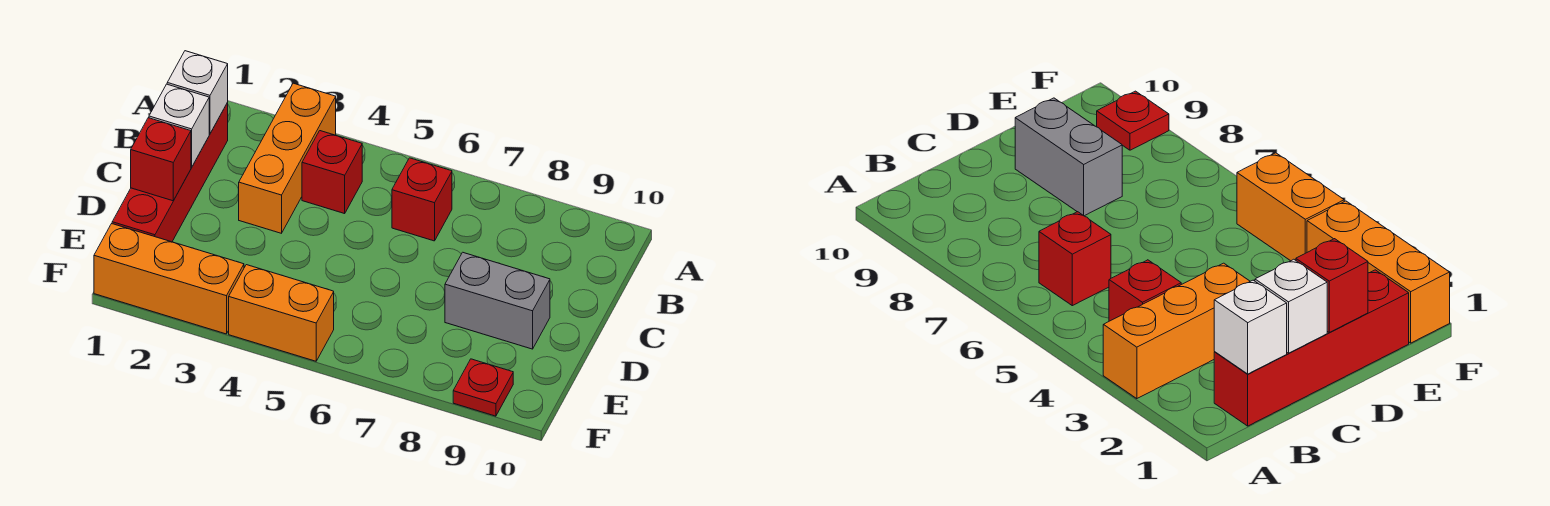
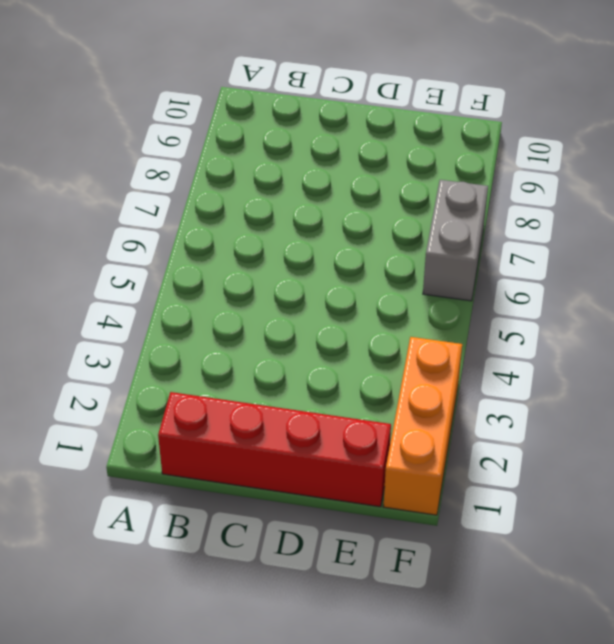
grey brick F6:F7 level 1 -> grey brick D8:D9 level 1
none -> orange brick A3:C3 level 1
none -> red brick B4 level 1

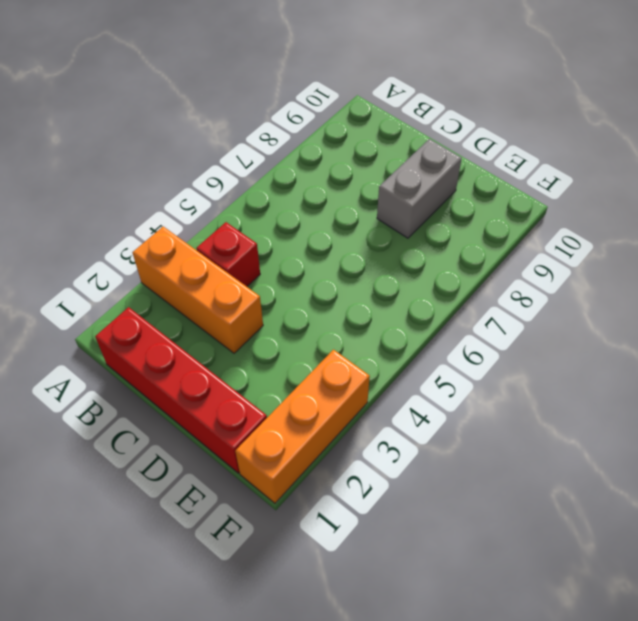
none -> red brick B6 level 1
none -> orange brick F4:F5 level 1

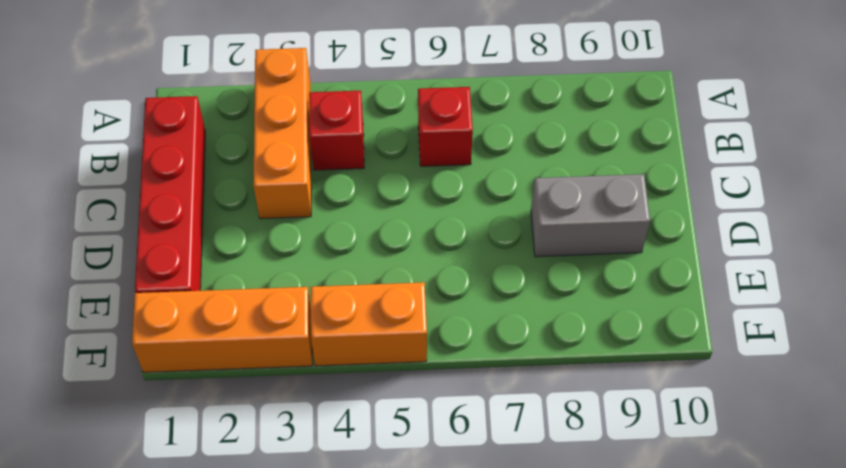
none -> red plate F9 level 1
none -> white brick B1 level 2

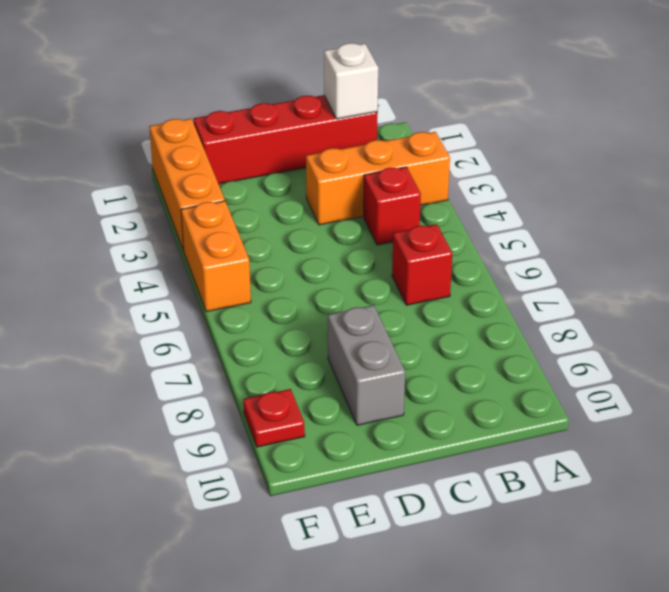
none -> white brick C1 level 2
none -> red brick D1 level 2

